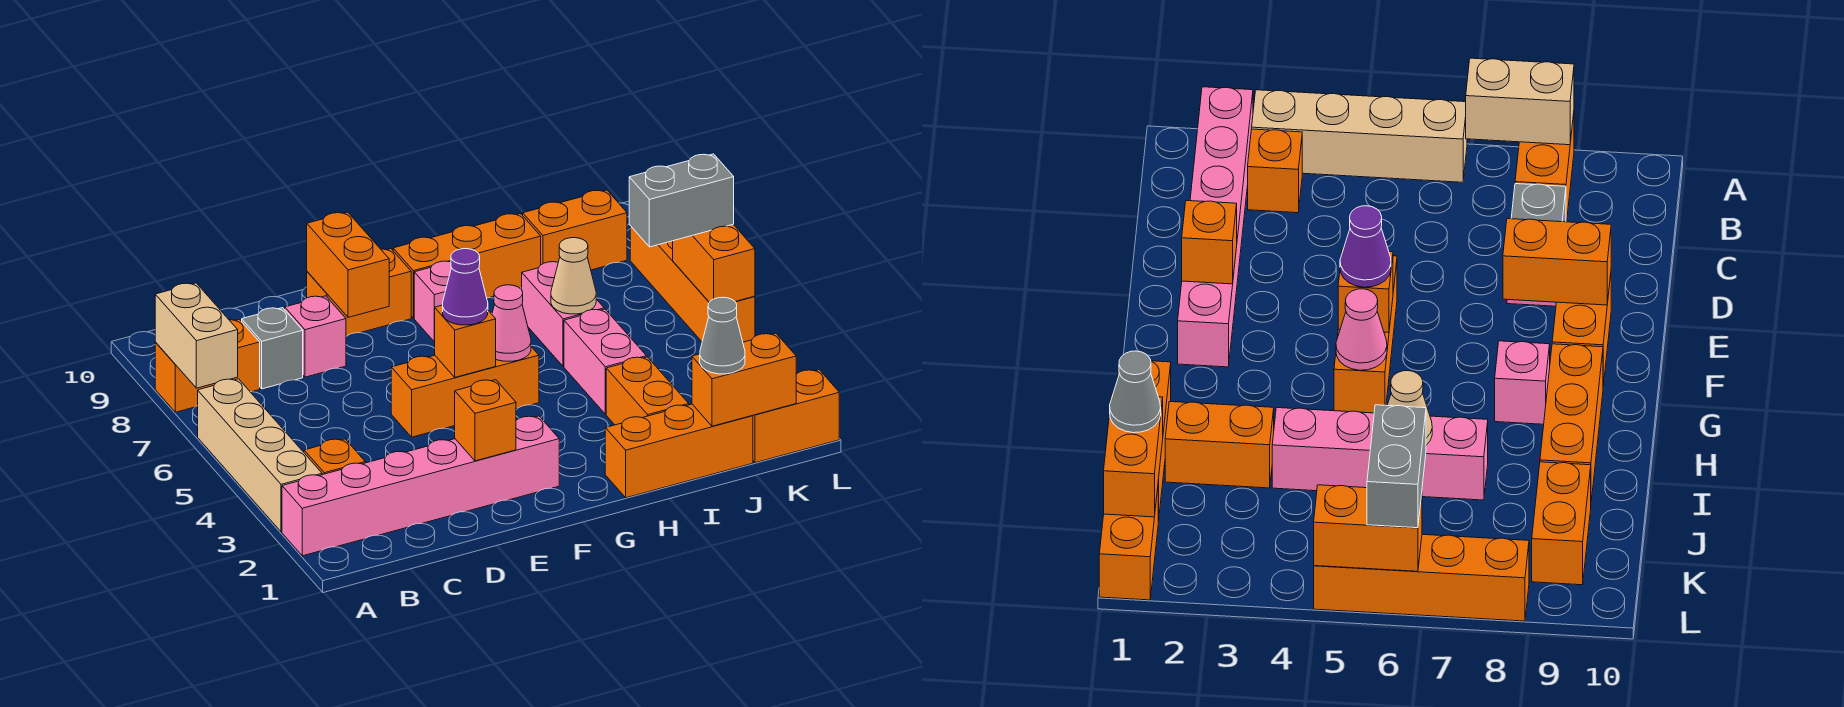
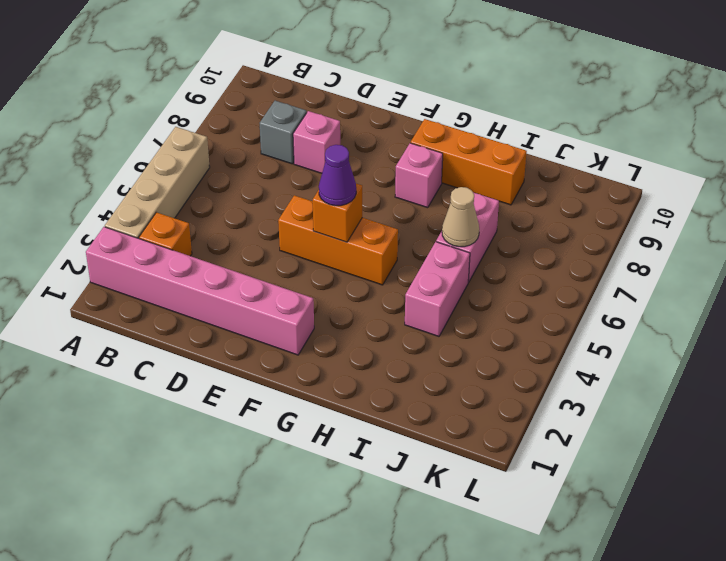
none -> orange brick A8:B8 level 1
none -> orange brick E9:F9 level 1
none -> orange brick H1:J1 level 1

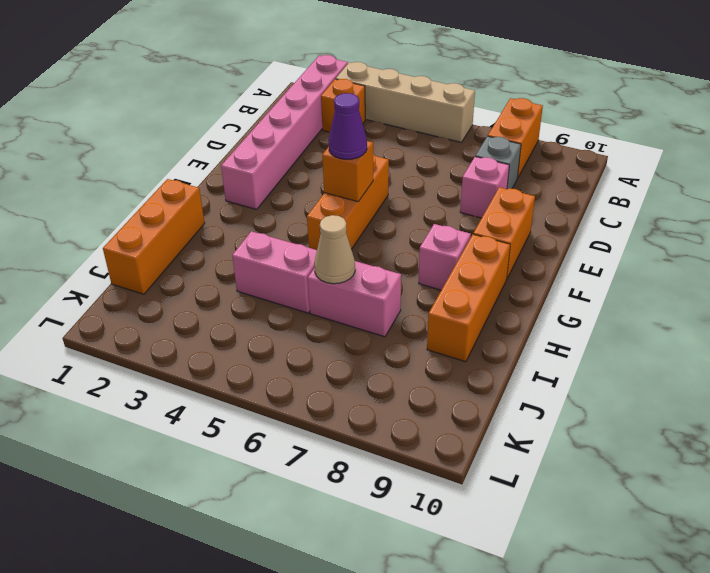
none -> orange brick I2:I3 level 1
none -> orange brick J9:K9 level 1
none -> orange brick K1:L1 level 1

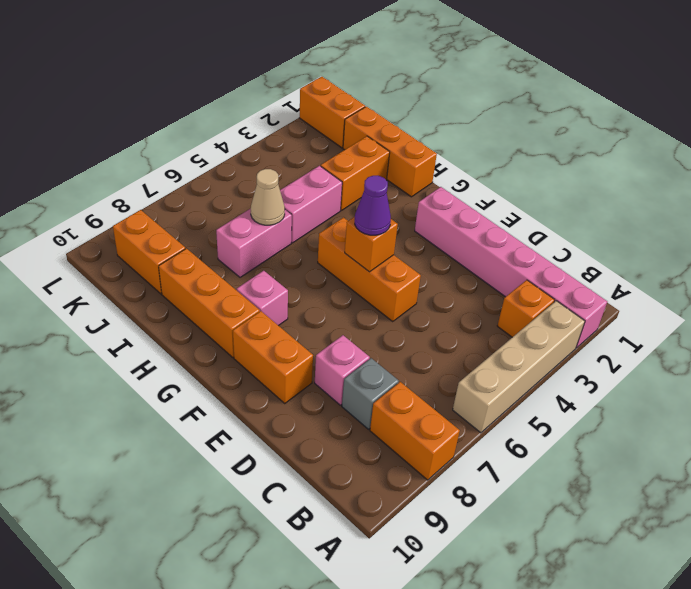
none -> orange brick L5:L8 level 1
none -> tan brick A7:A8 level 2
none -> orange brick E2 level 2

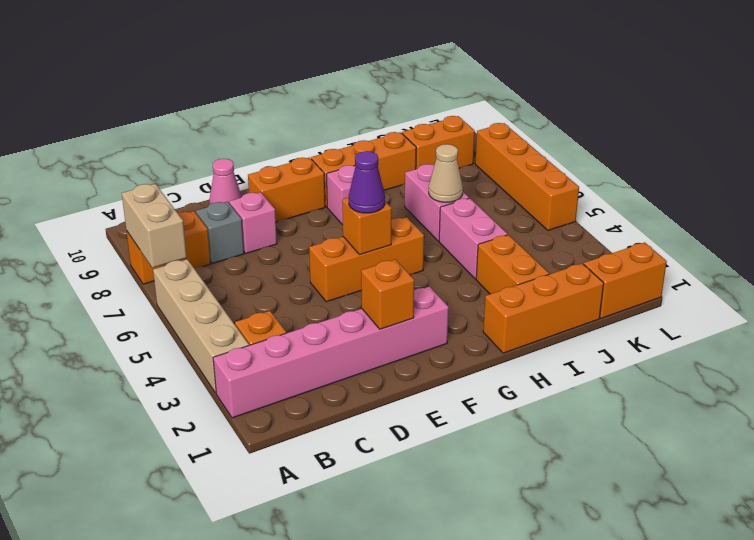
pink cone D10 level 1 -> pink cone G5 level 2
none -> orange brick E8:E9 level 2
none -> orange brick J1:K1 level 2
none -> orange brick L5:L6 level 2

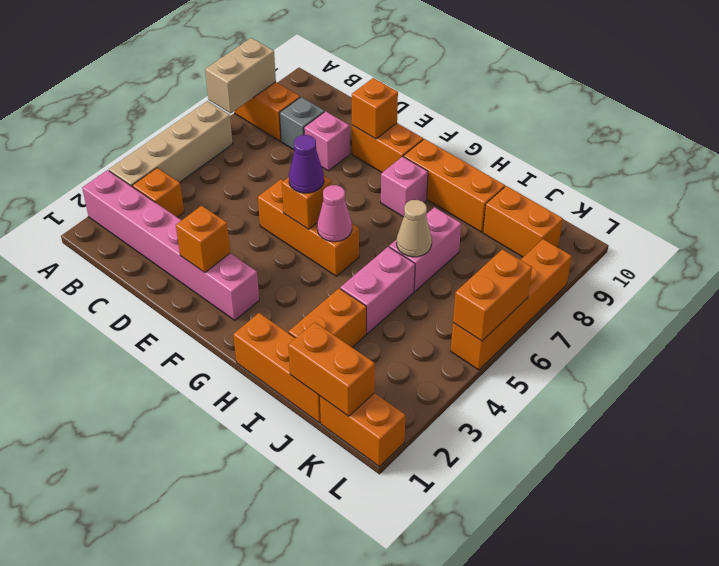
orange brick E9 level 2 -> orange brick E8:E9 level 2
none -> grey cone J1 level 3
none -> grey brick K6:L6 level 3

